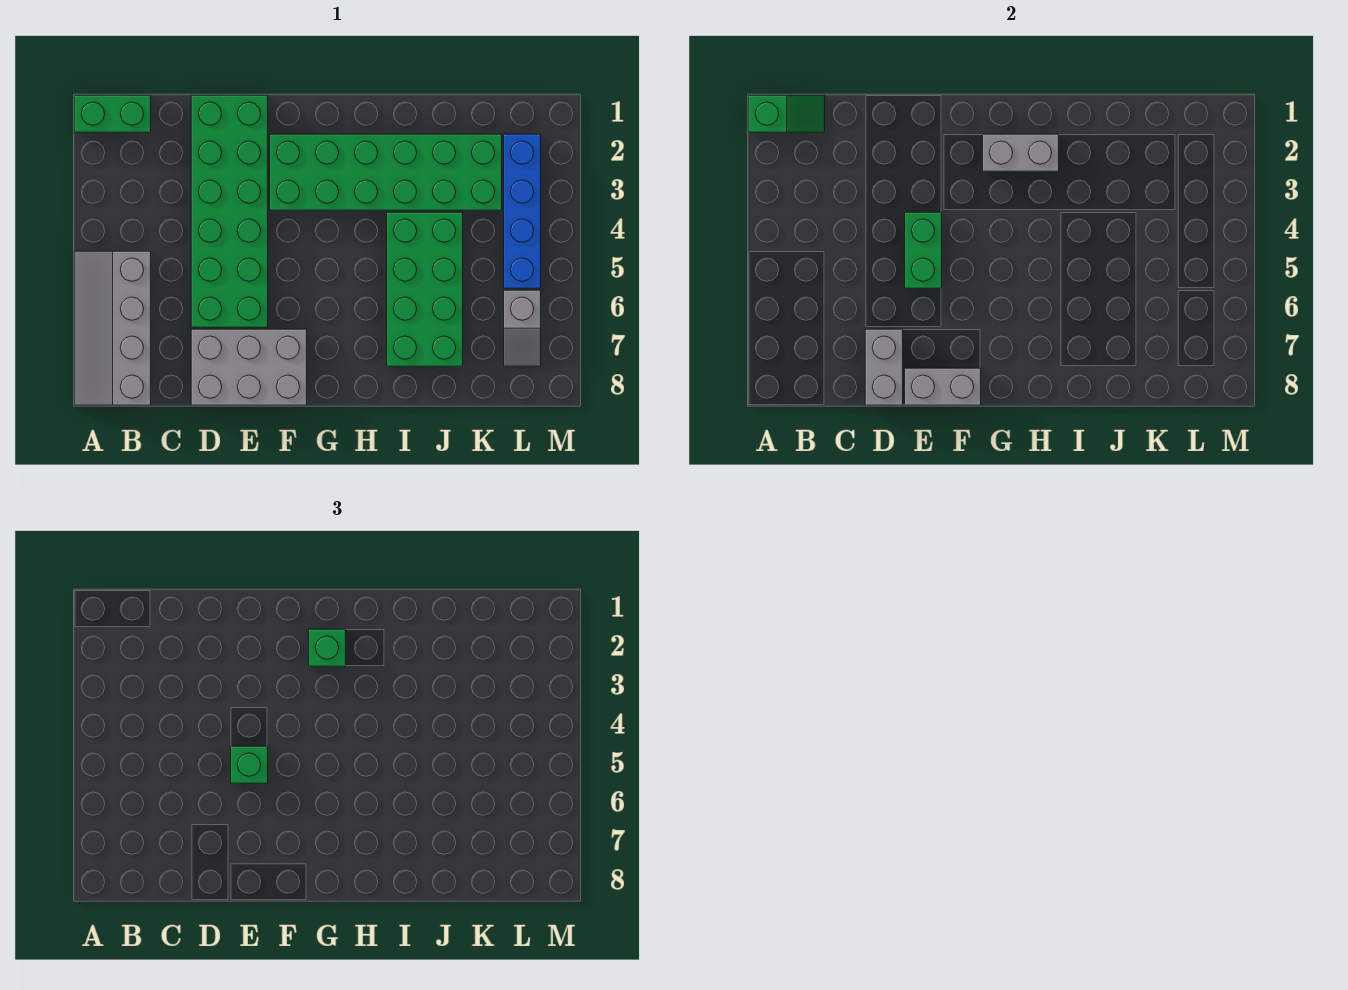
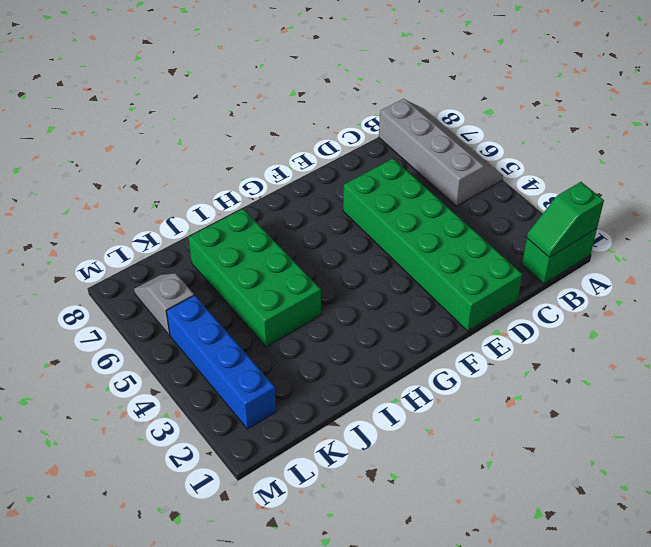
none -> grey brick D7:F8 level 1
none -> green brick F2:K3 level 1
none -> grey brick D7:D8 level 2

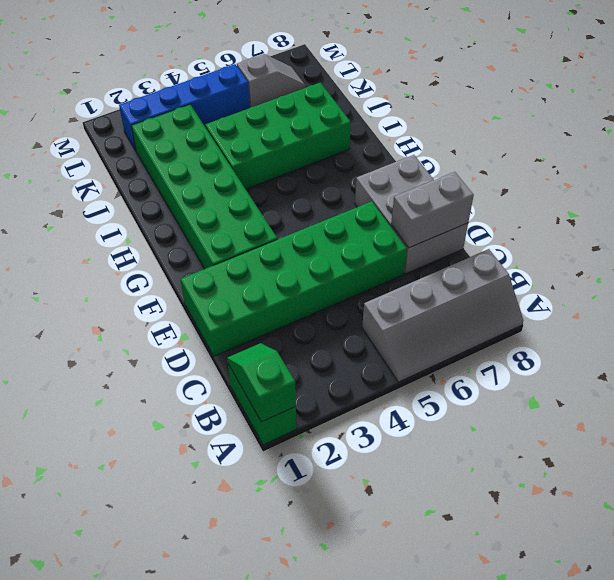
none -> green brick E4:E5 level 2
none -> grey brick E8:F8 level 2
none -> grey brick G2:H2 level 2

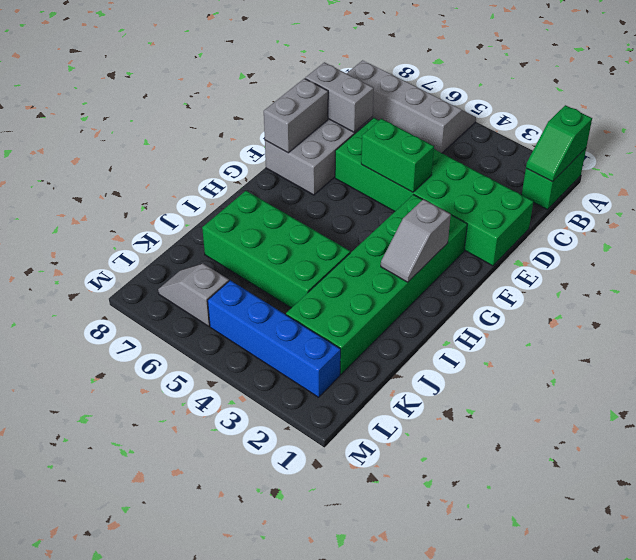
grey slope G2:H2 level 2 top G -> grey brick G2:H2 level 2
none -> green brick E5 level 3
none -> green brick G2 level 3

